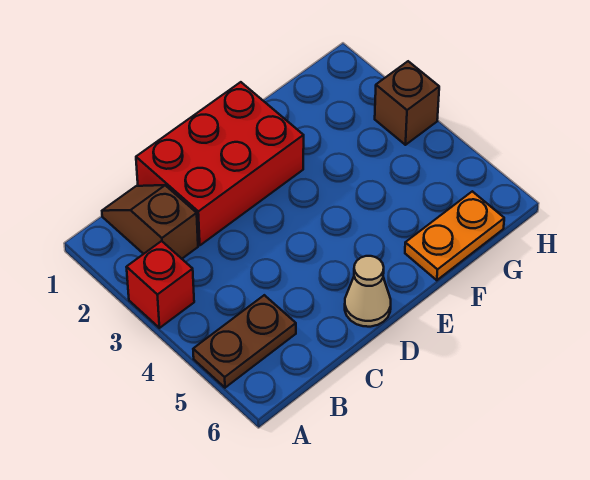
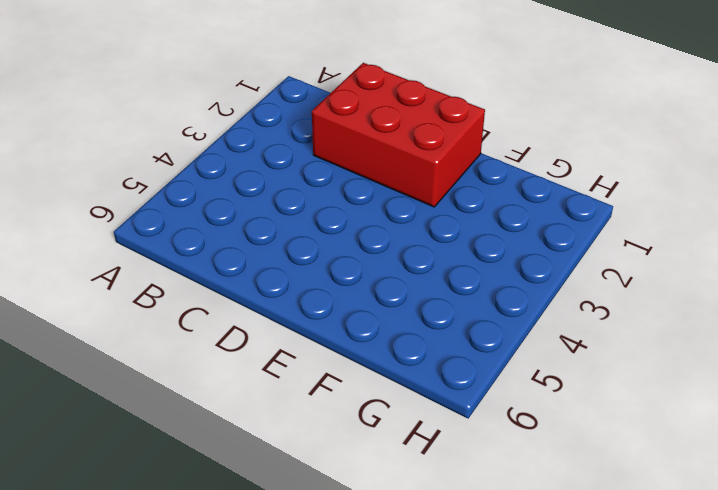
none -> red brick A3 level 1
none -> brown plate A5:B5 level 1

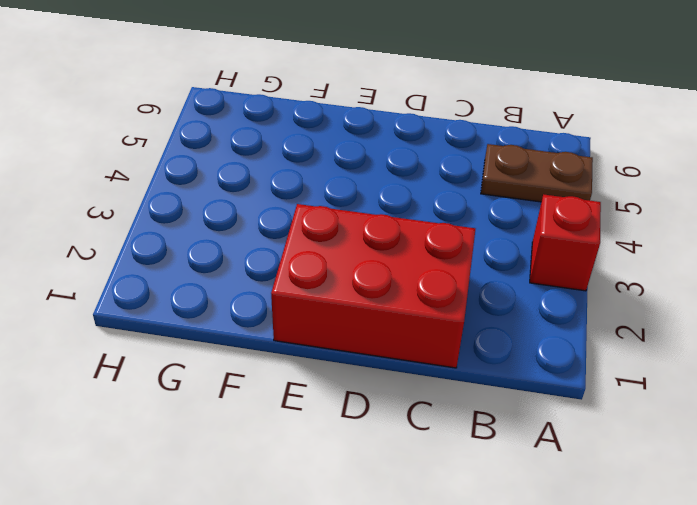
none -> brown slope B1:B2 level 1 top 2
none -> tan cone D6 level 1

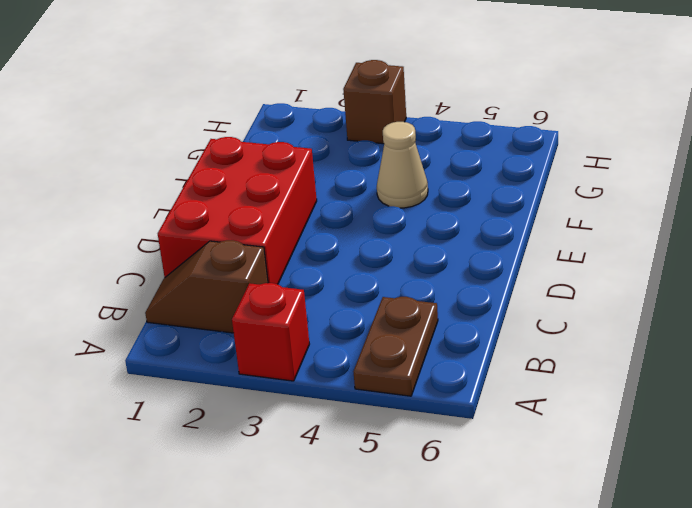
tan cone F4 level 1 -> tan cone D6 level 1
none -> orange plate F6:G6 level 1

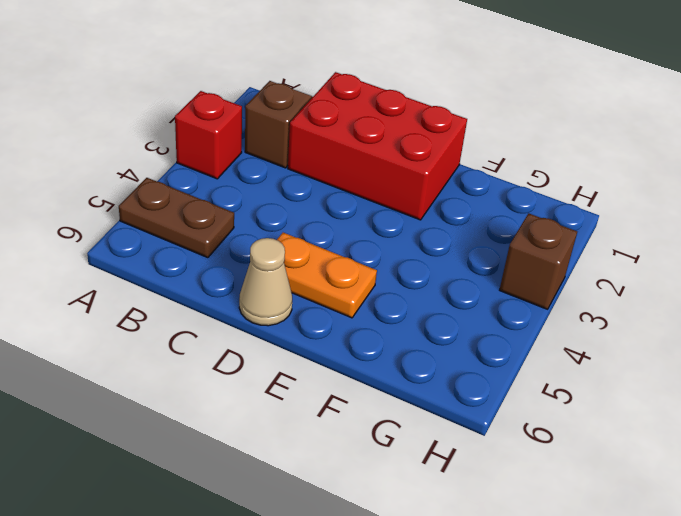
orange plate D5:E5 level 1 -> orange plate F6:G6 level 1

